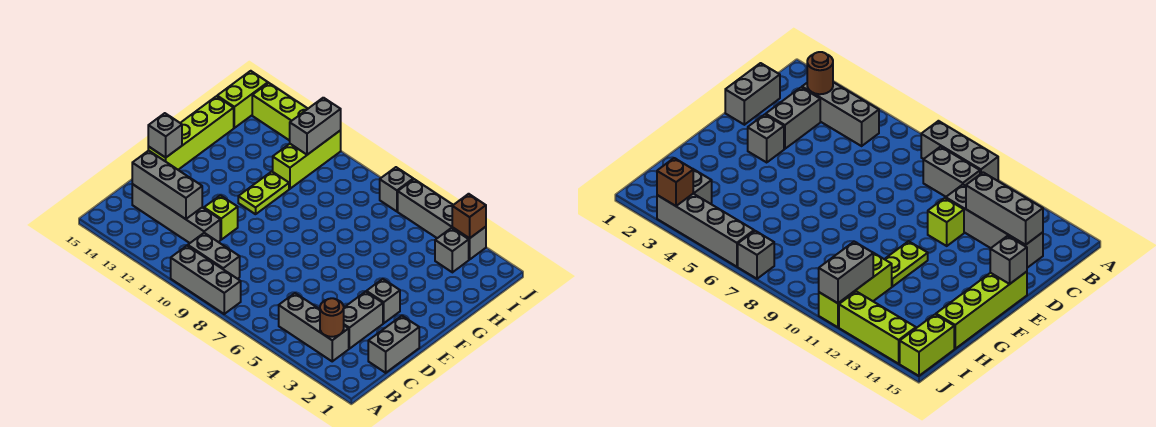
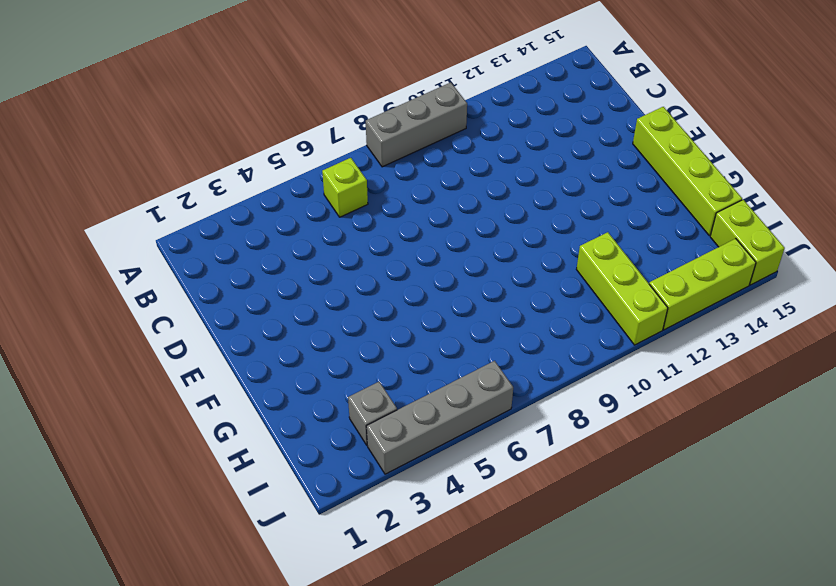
lime brick B6 level 1 -> lime brick D11 level 1
none -> grey brick B3:B5 level 1
none -> grey brick B9:B10 level 1
none -> grey brick C1:D1 level 1

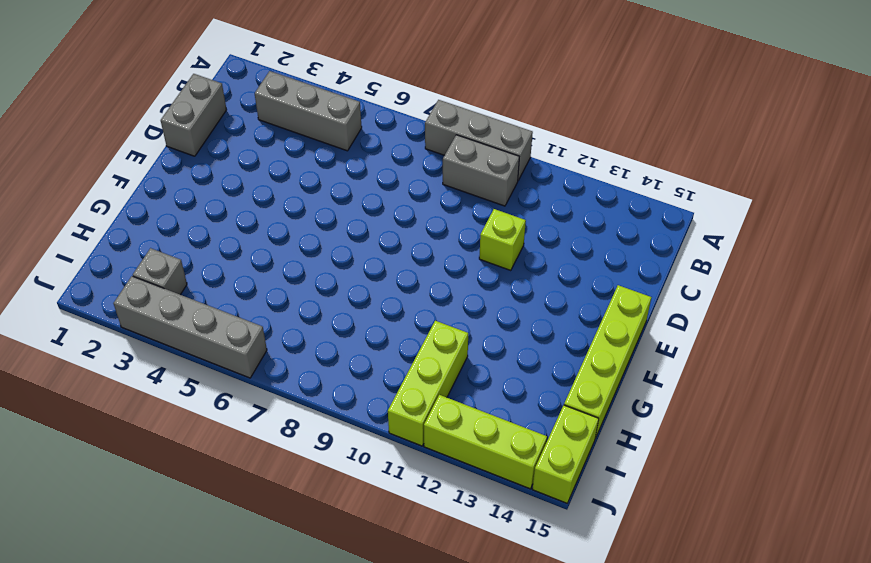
none -> grey brick C3:D3 level 1
none -> grey brick C11:C14 level 1
none -> grey brick E3 level 1

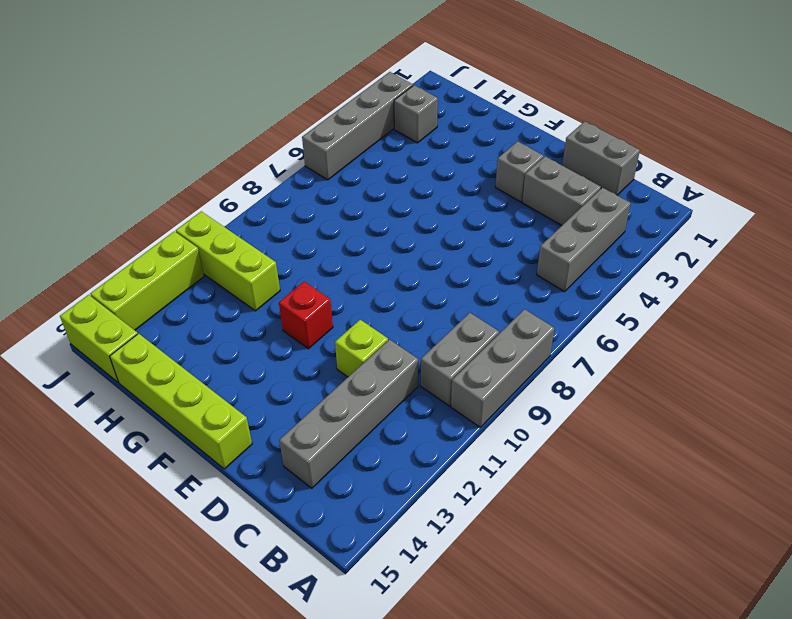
red brick F11 level 1 -> lime plate F11:G11 level 1
none -> grey brick J7 level 1
none -> brown round brick B3 level 2
none -> grey brick C12:C14 level 2

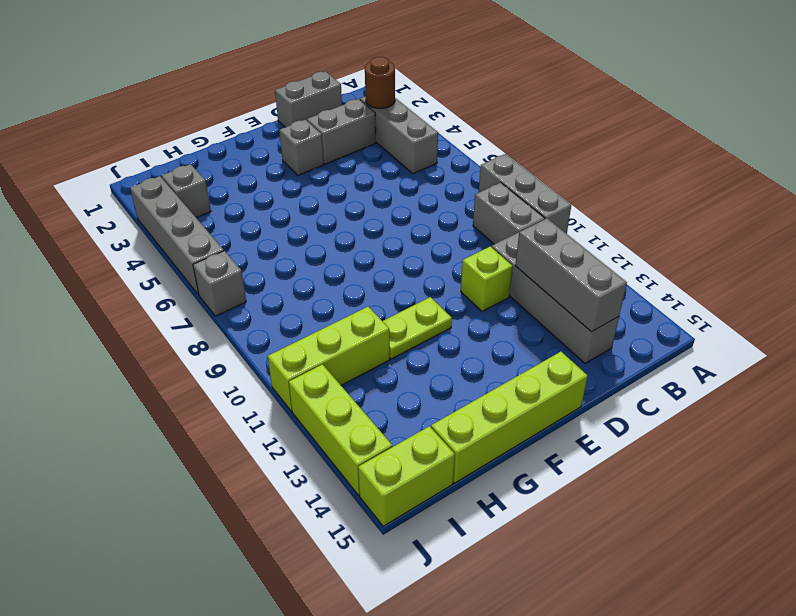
none -> grey brick E15 level 2
none -> grey brick I11:J11 level 2
none -> brown brick J3 level 2

